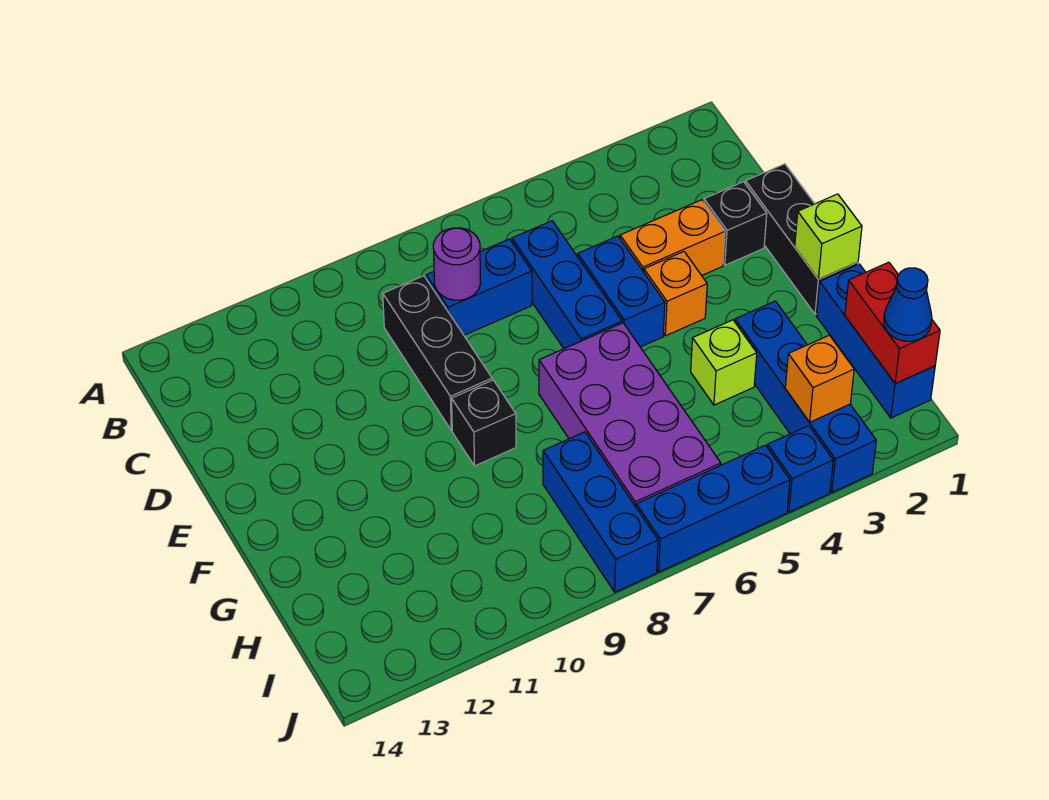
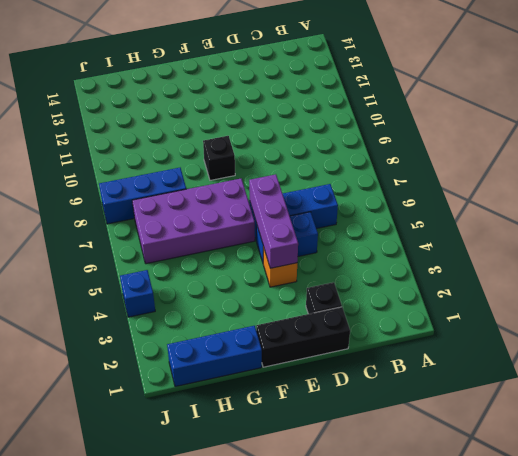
purple brick E4:E6 level 2 -> none
none -> blue brick C7:C8 level 1
none -> black brick C9:E9 level 1
none -> orange brick D3:D4 level 1

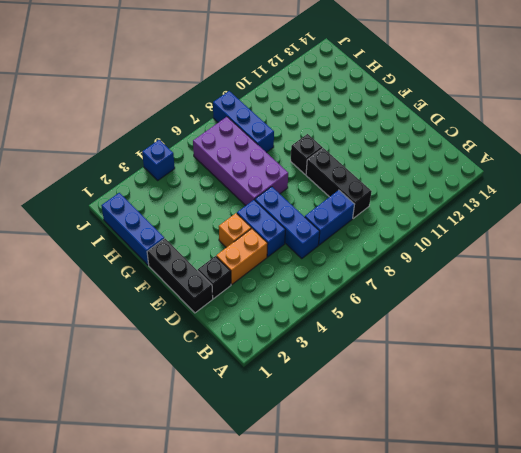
none -> blue brick G3:J3 level 1
none -> lime brick G4 level 1
none -> blue brick J5:J7 level 1

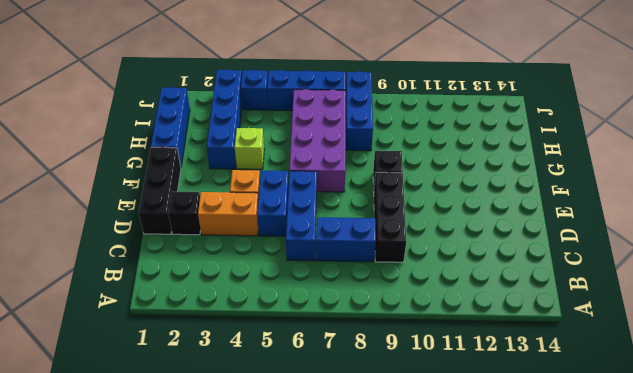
none -> purple round brick C8 level 2
none -> lime brick F1 level 2
none -> red brick H1:I1 level 2

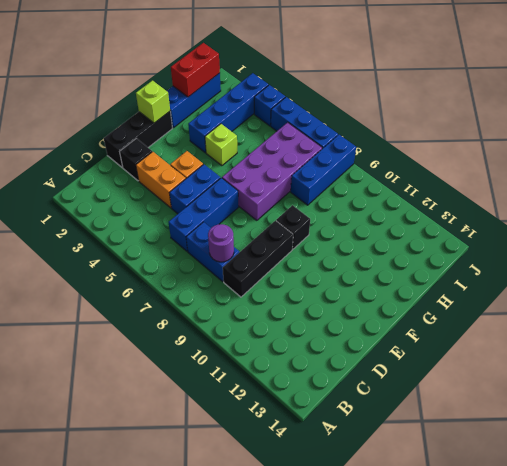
none -> orange brick I3 level 2
none -> blue cone I1 level 3

